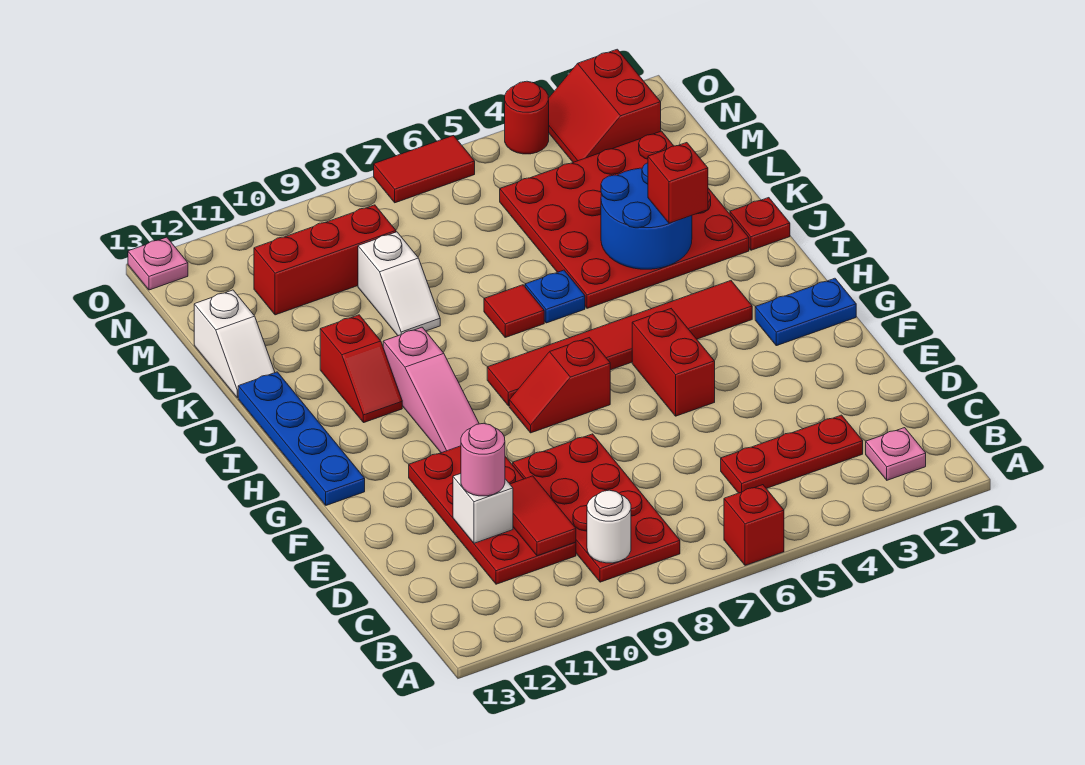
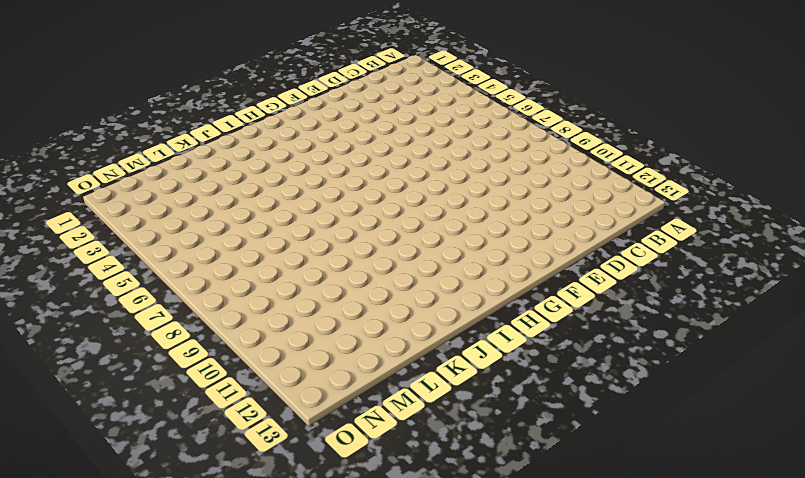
none -> red brick A6 level 1
none -> pink plate B2 level 1
none -> red plate B8:E9 level 1

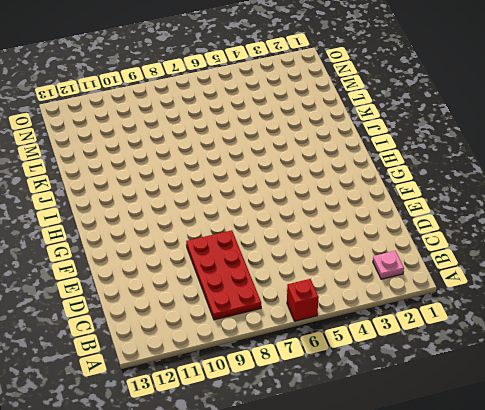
none -> red plate C3:C5 level 1
none -> red plate C10:F11 level 1
none -> red brick F5:G5 level 1

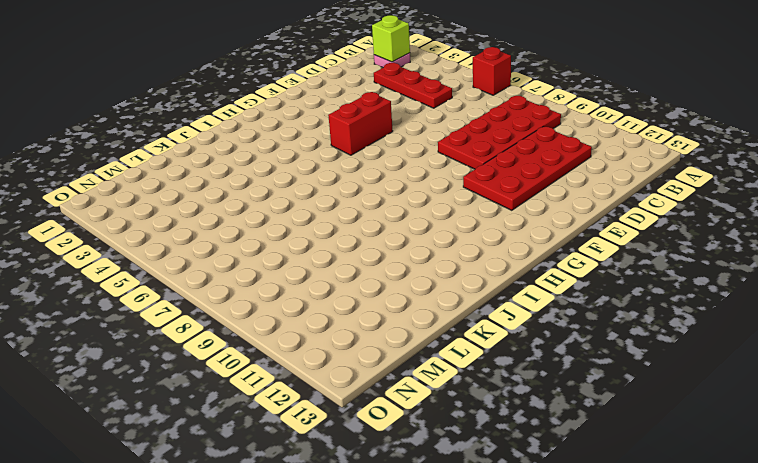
lime brick B2 level 2 -> none
none -> blue plate G1:G2 level 1
none -> red slope G7:G8 level 1 top 7
none -> pink slope G10:I10 level 1 top I

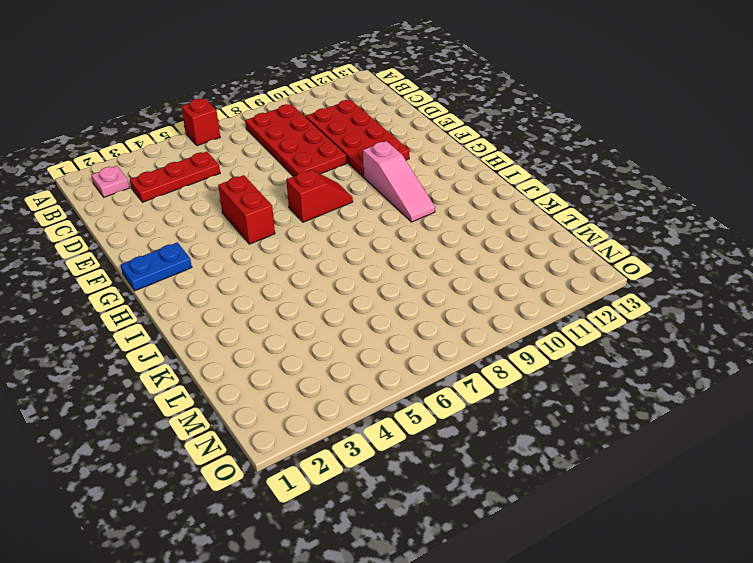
pink slope G10:I10 level 1 top G -> pink slope G10:I10 level 1 top I
none -> blue plate G13:J13 level 1
none -> red tile H3:H8 level 1
none -> red slope I11:J11 level 1 top J

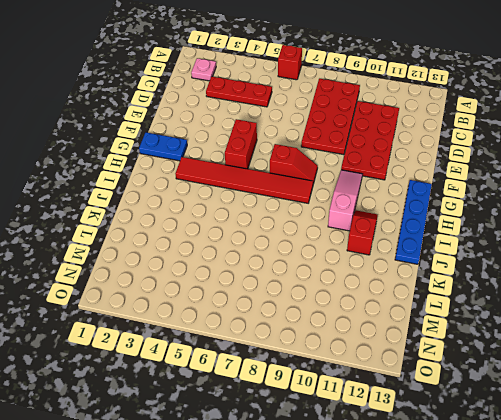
none -> red plate J1 level 1
none -> red plate J2:M5 level 1
none -> blue plate J6 level 1

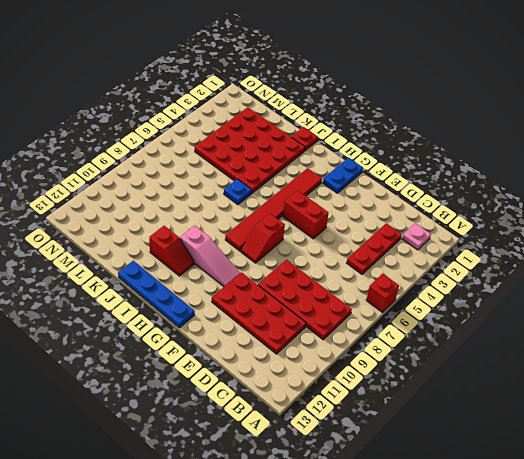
none -> red tile J7 level 1
none -> white slope K9:L9 level 1 top L
none -> white slope K13:L13 level 1 top L

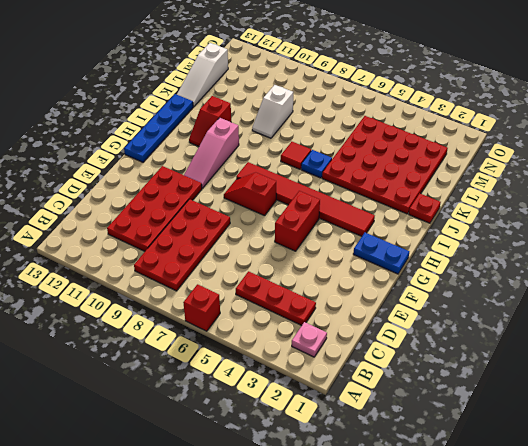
white slope K13:M13 level 1 top M -> white slope K13:L13 level 1 top L
none -> red brick M9:M11 level 1
none -> red slope N2:O3 level 1 top 2
none -> red round brick O4 level 1

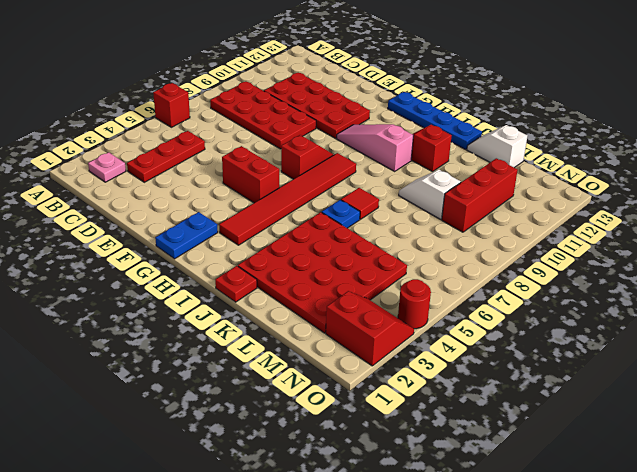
none -> red tile O6:O7 level 1
none -> pink plate O13 level 1
none -> white round brick B9 level 2

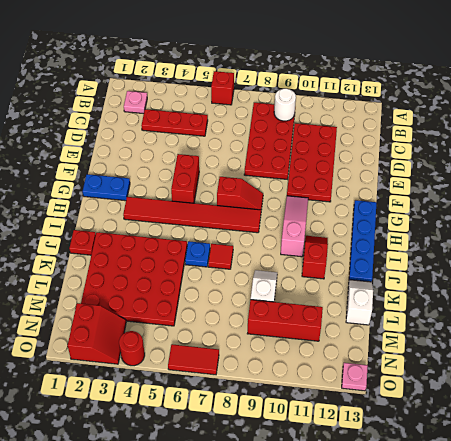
none -> red tile C10:D10 level 2
none -> white brick D11 level 2
none -> blue round brick J3:K4 level 2

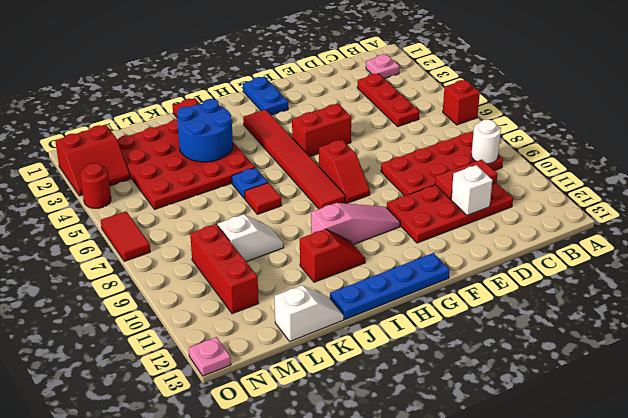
none -> pink round brick D11 level 3
none -> red brick J3 level 3

